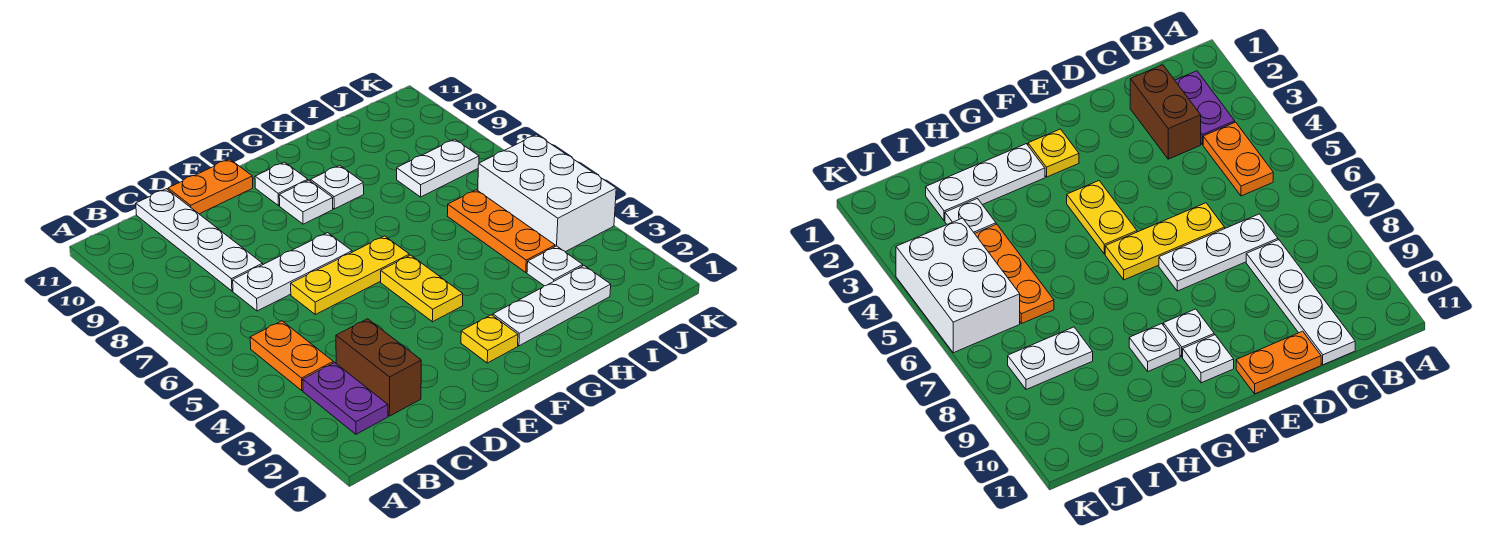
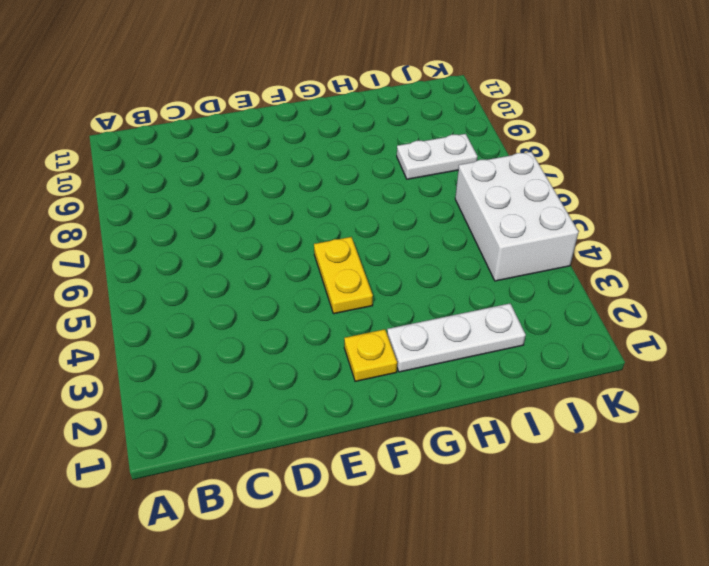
none -> purple plate B2:B3 level 1
none -> orange plate B4:B5 level 1
none -> brown brick C2:C3 level 1

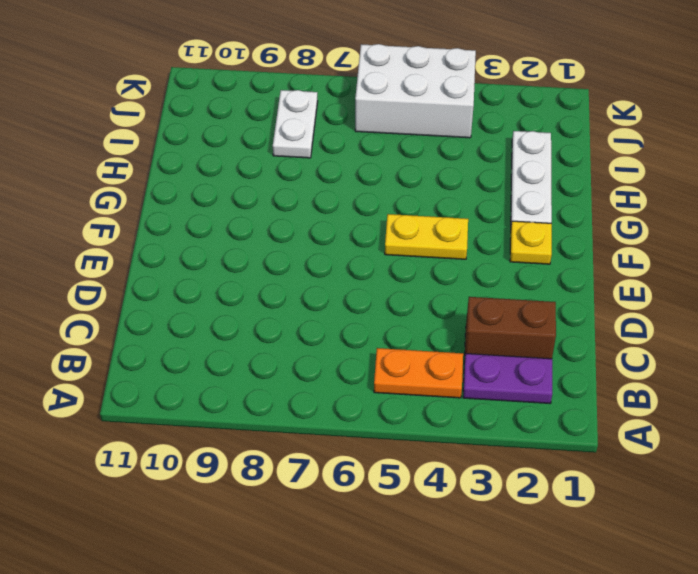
none -> white plate C7:E7 level 1
none -> white plate C8:C11 level 1
none -> yellow plate D6:F6 level 1

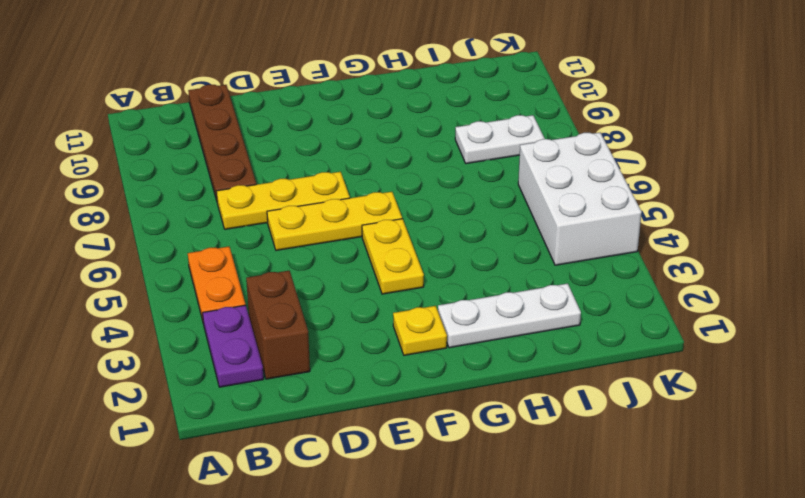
yellow plate C7:E7 level 1 -> white plate C7:E7 level 1
brown plate C8:C11 level 1 -> white plate C8:C11 level 1
none -> orange plate D11:E11 level 1
none -> white plate F9 level 1
none -> white plate F10 level 1

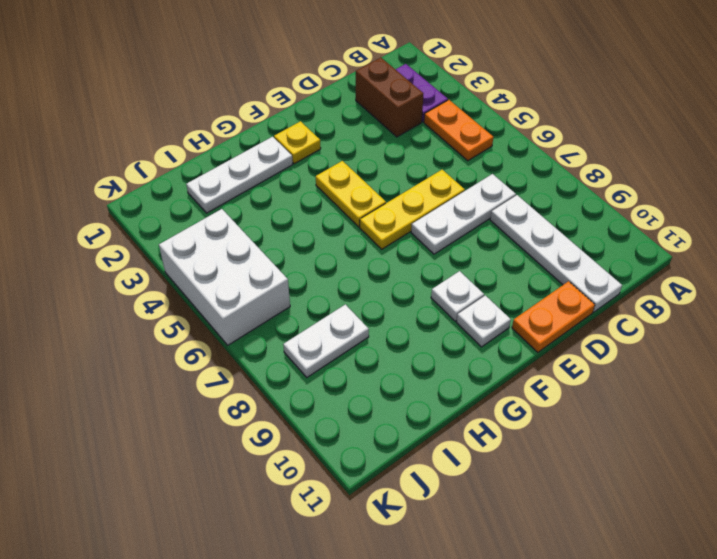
none -> white plate G9 level 1
none -> white plate I3 level 1
none -> orange plate I4:I6 level 1

